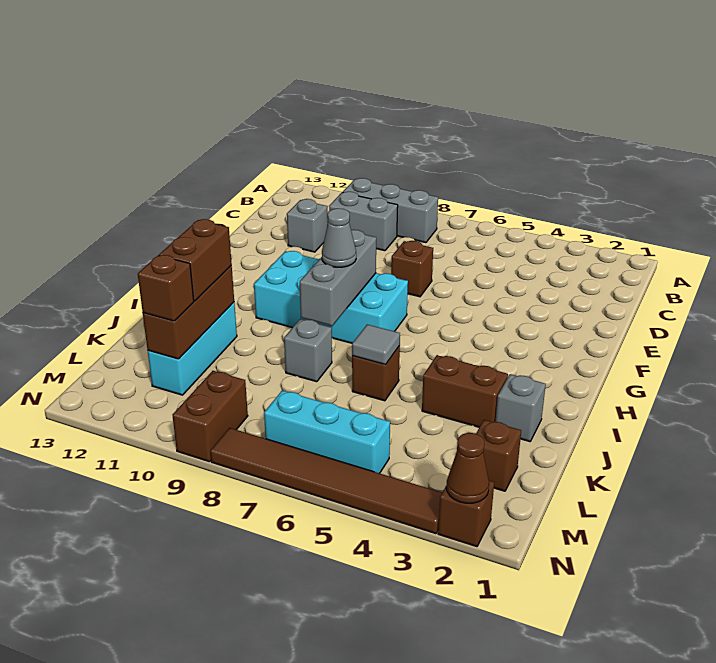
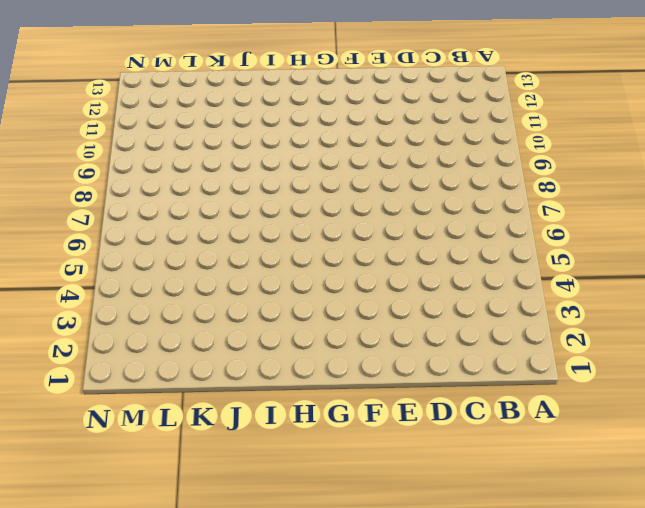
none -> grey brick B8:B10 level 1
none -> grey brick C9:C10 level 1
none -> grey brick D11 level 1

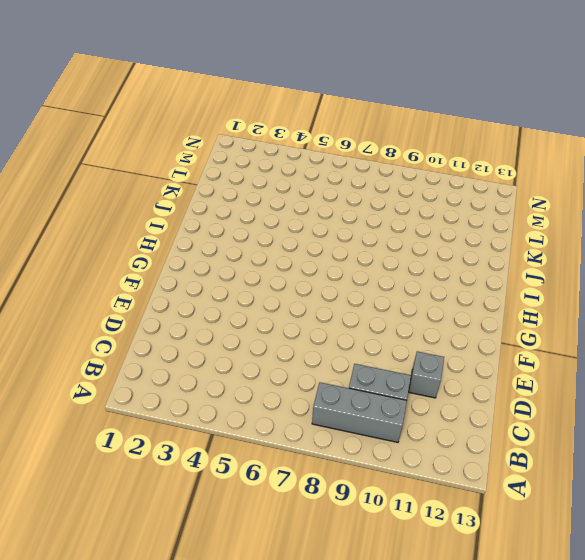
none -> brown brick E7 level 1
none -> cyan brick G7:H10 level 1
none -> grey brick J2 level 1

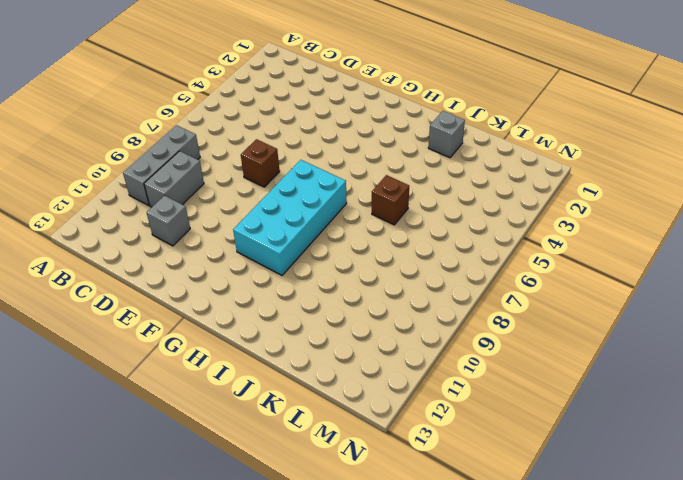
none -> brown brick J3:J4 level 1
none -> grey brick J8 level 1
none -> cyan brick J11:L11 level 1

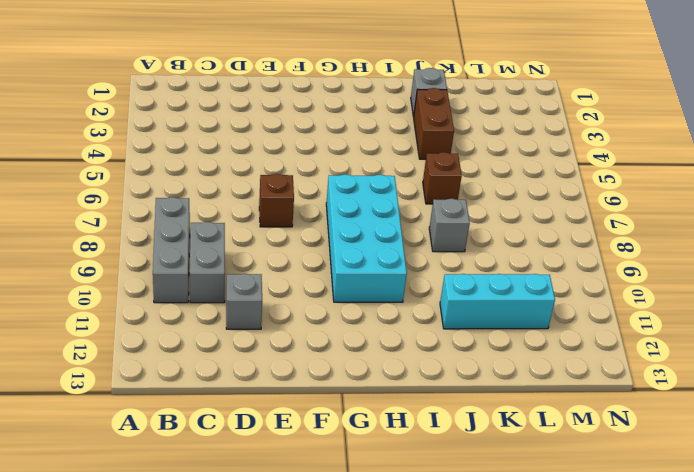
none -> brown brick L2 level 1
none -> cyan brick M5:M7 level 1
none -> brown brick M9:N9 level 1

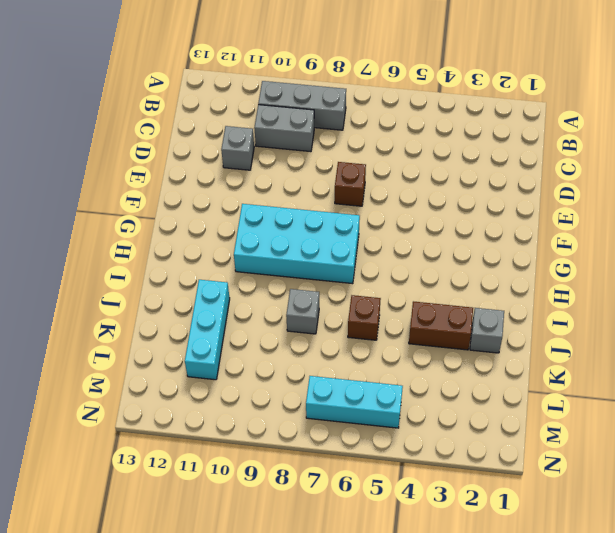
none -> brown brick L2 level 1
none -> brown brick M9:N9 level 1
none -> brown brick N2 level 1

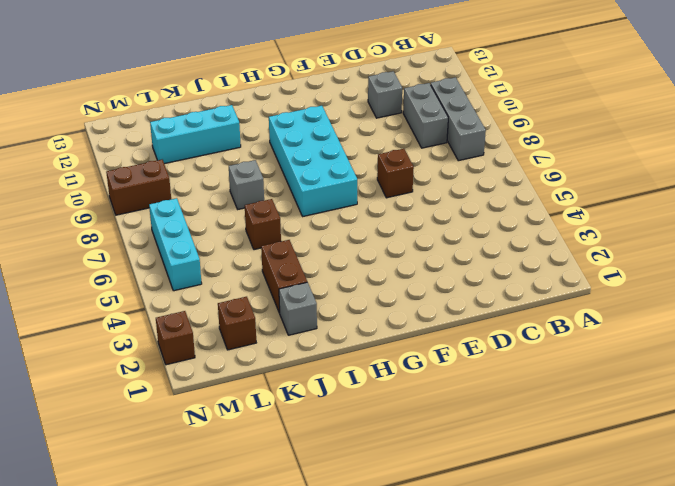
none -> brown tile N3:N8 level 1
none -> grey brick G8:I8 level 2
none -> grey tile J6 level 2

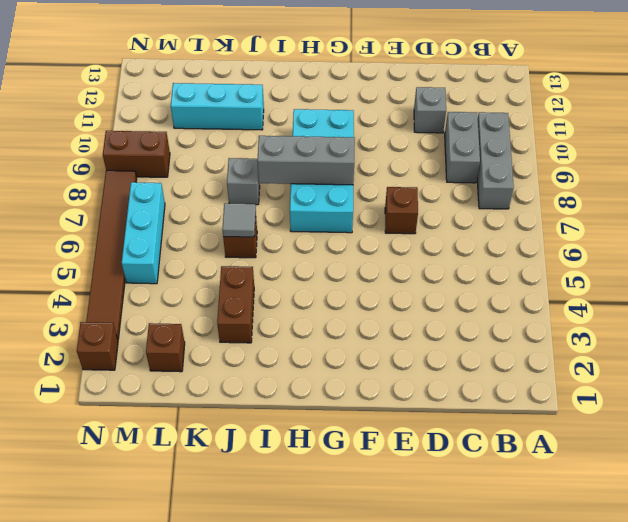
none -> grey brick J2 level 1
none -> brown brick J11:L11 level 2
none -> brown cone N2 level 2

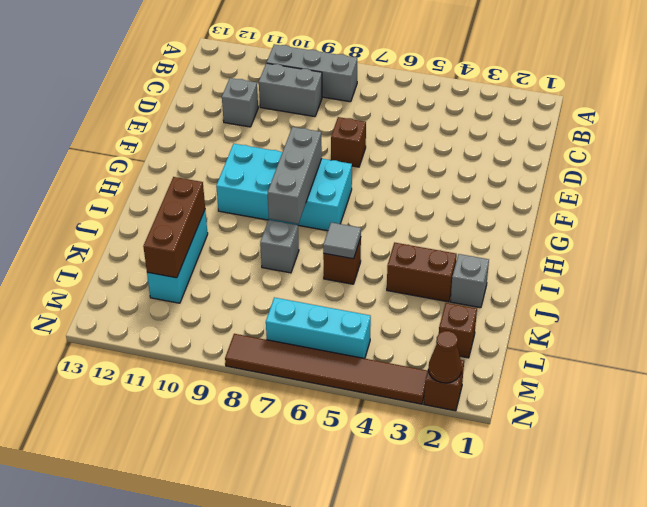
none -> brown brick M9:N9 level 1
none -> grey cone H8 level 3
none -> brown brick J11:K11 level 3

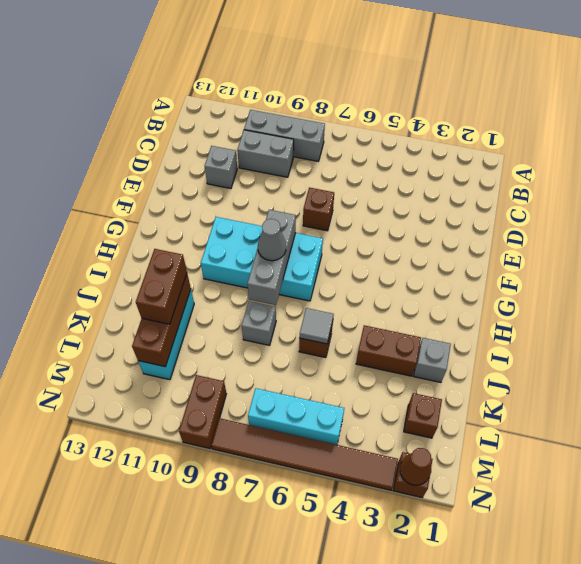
none -> brown brick L11 level 3

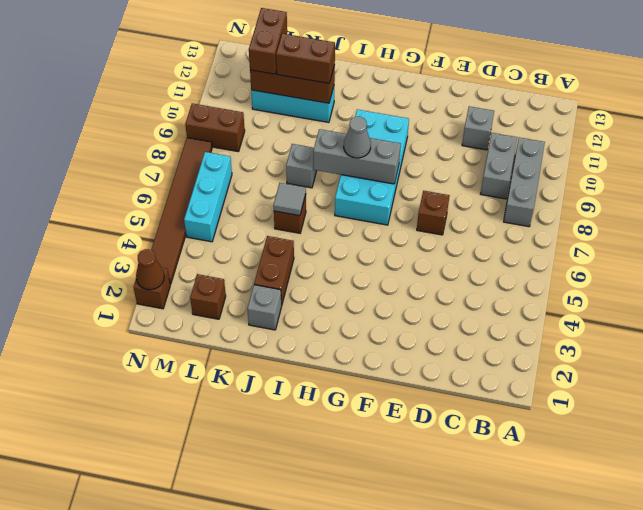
brown brick L11:L12 level 3 -> brown brick L11 level 3

